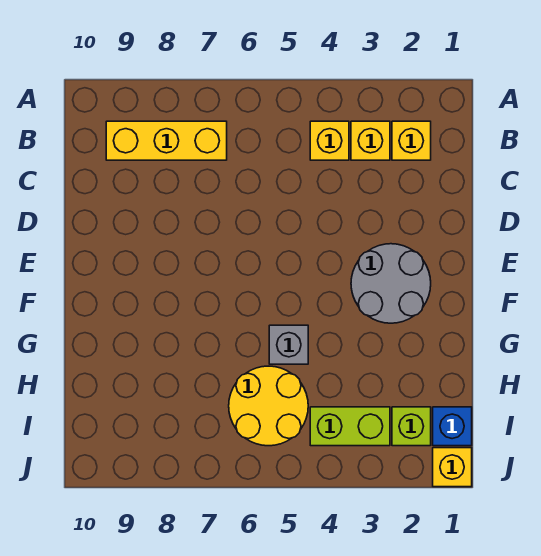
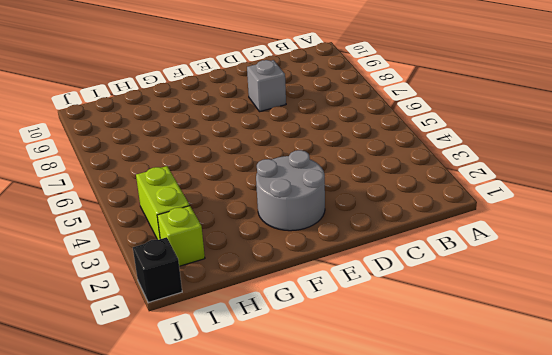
grey brick D8 level 1 -> grey brick G5 level 1
black brick J1 level 1 -> yellow brick J1 level 1
none -> yellow brick B2 level 1
none -> yellow brick B3 level 1

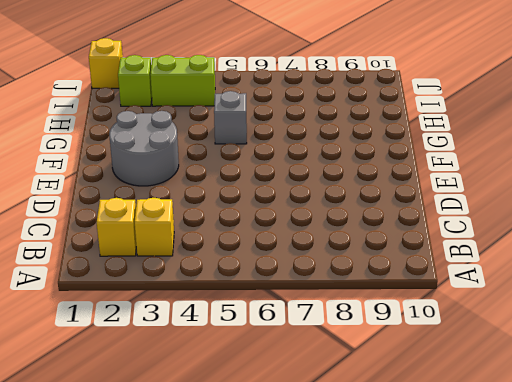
none -> yellow brick B4 level 1
none -> yellow brick B7:B9 level 1

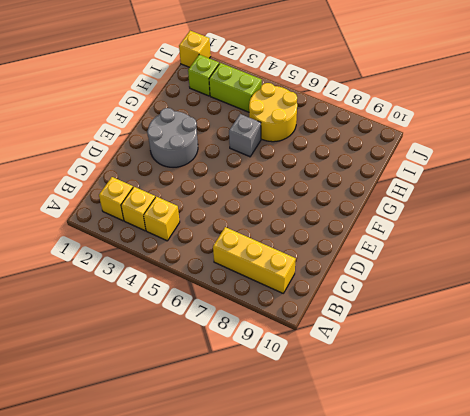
none -> blue brick I1 level 1

